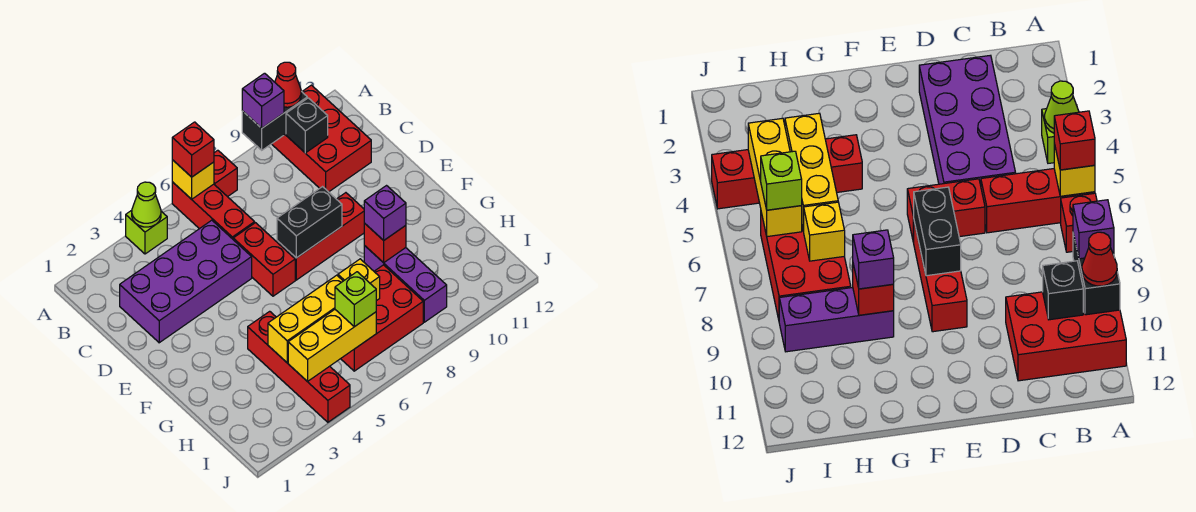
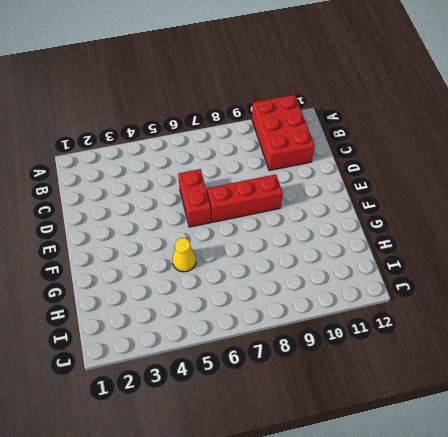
yellow cone G5 level 1 -> none
none -> lime brick A4 level 1
none -> red brick A6:C6 level 1
none -> red brick A7 level 1

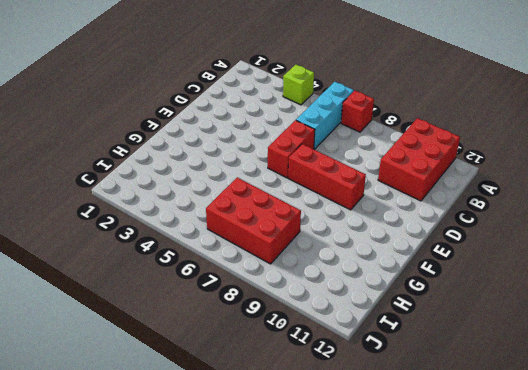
cyan brick A6:C6 level 1 -> red brick A6:C6 level 1
none -> purple brick C2:D5 level 1
none -> red brick G4:J4 level 1
none -> purple brick G9:I9 level 1

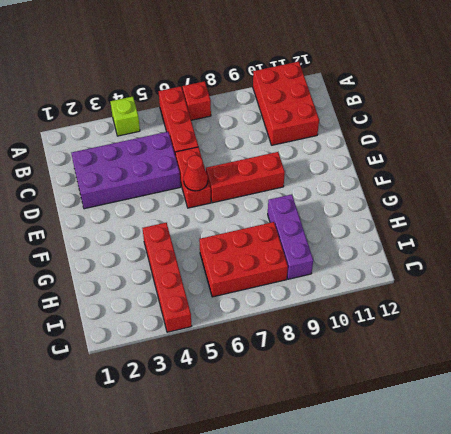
red cone E6 level 2 -> red cone A10 level 3
none -> lime cone A4 level 2
none -> yellow brick A6 level 2
none -> black brick A9:A10 level 2

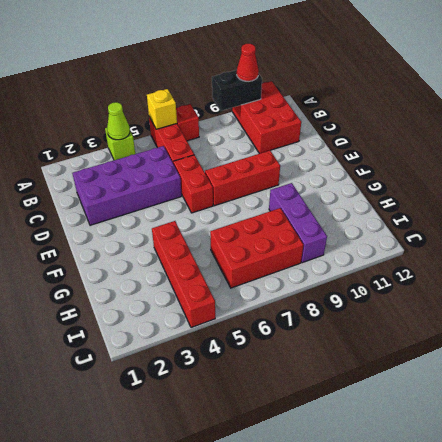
none -> black brick B10 level 2
none -> black brick E7:E8 level 2
none -> red brick G9 level 2

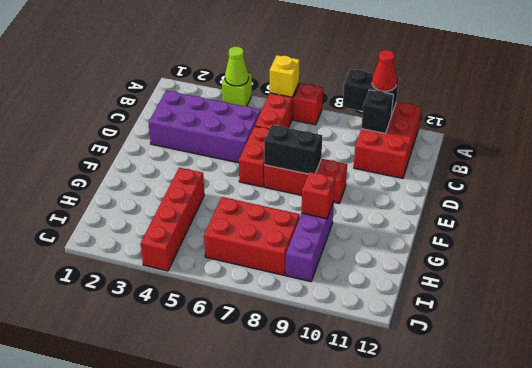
none -> yellow brick H4:H6 level 2
none -> yellow brick H7 level 2
none -> yellow brick I4:I6 level 2

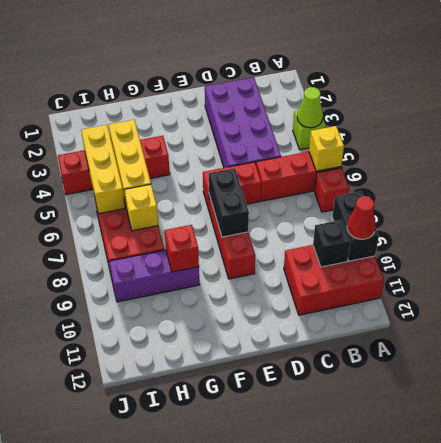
none -> red brick A6 level 3
none -> purple brick A9 level 3
none -> purple brick G9 level 3

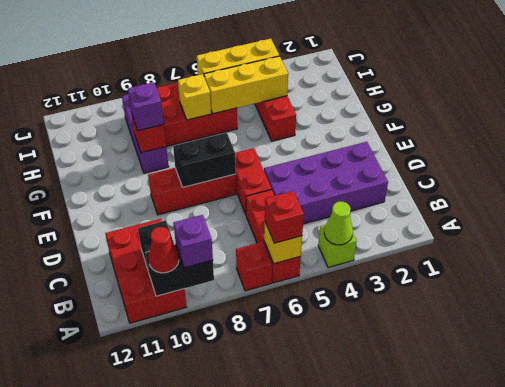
none -> lime brick I6 level 3

